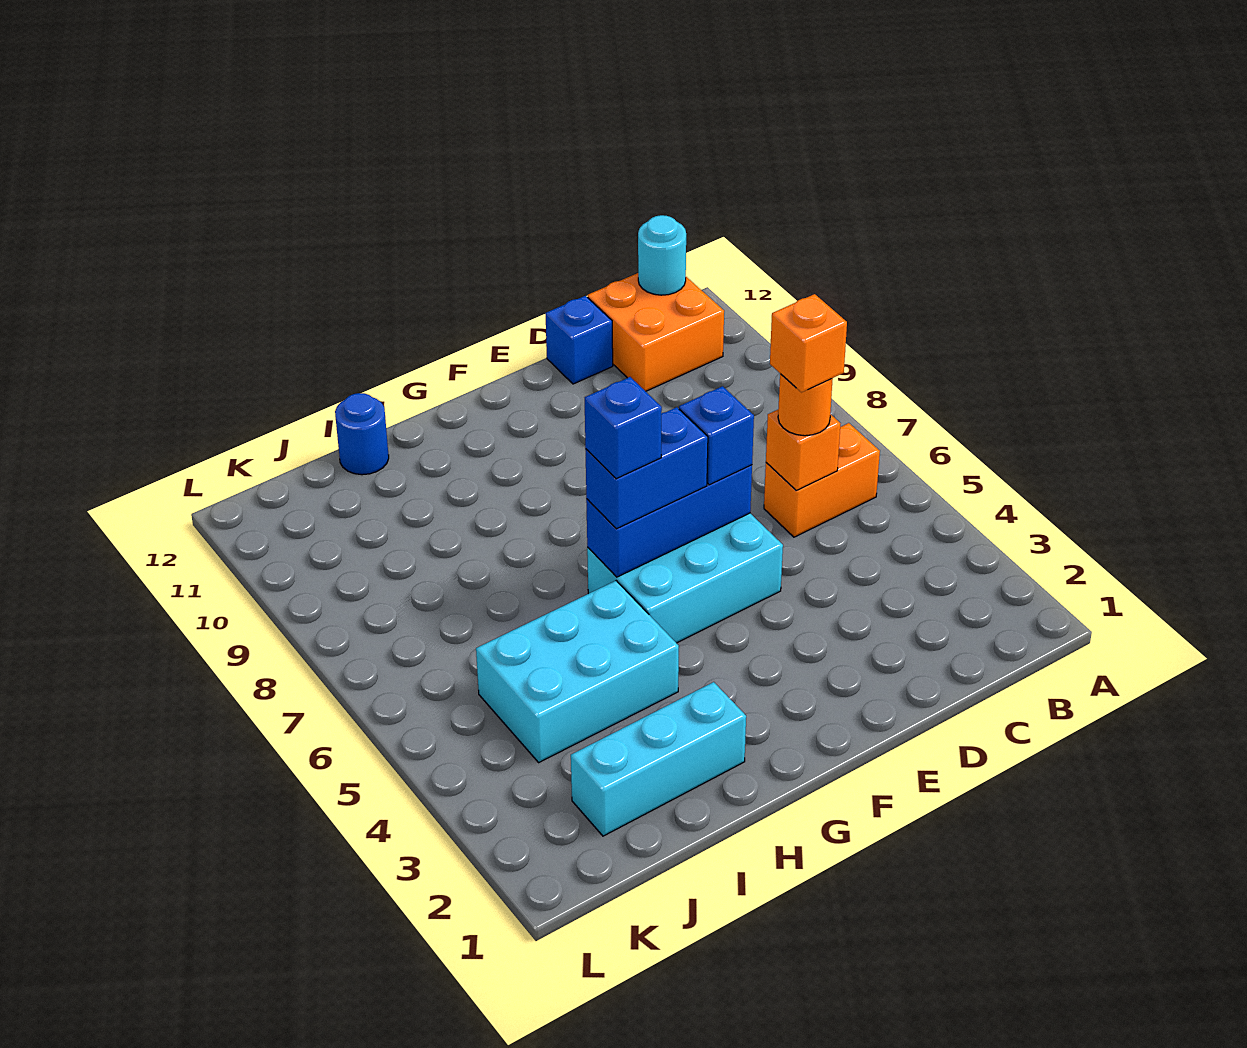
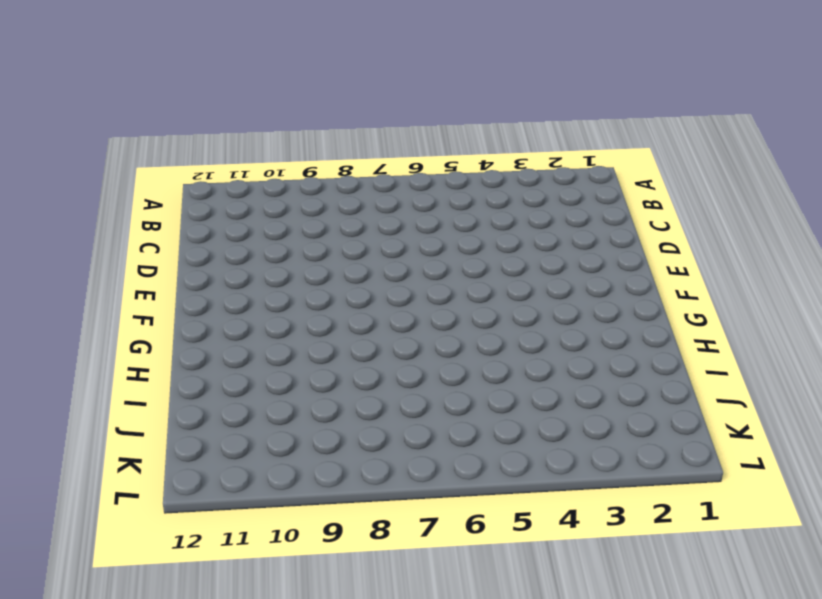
none -> orange brick B6:C6 level 1
none -> orange brick B11:C12 level 1
none -> blue brick D12 level 1

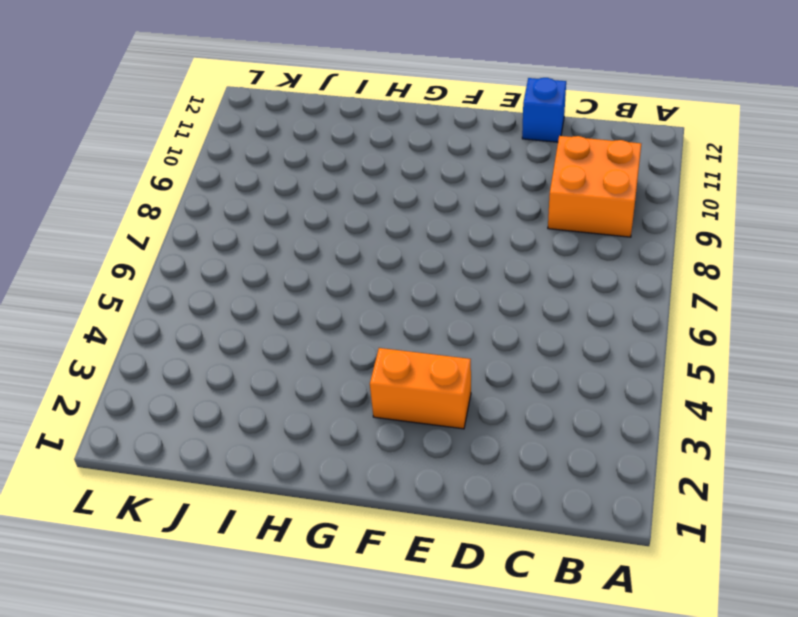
orange brick B9:C10 level 1 -> orange brick B11:C12 level 1
orange brick E3:F3 level 1 -> orange brick B6:C6 level 1
none -> cyan brick E5:G6 level 1
none -> cyan brick H2:J2 level 1
none -> cyan brick H4:J5 level 1

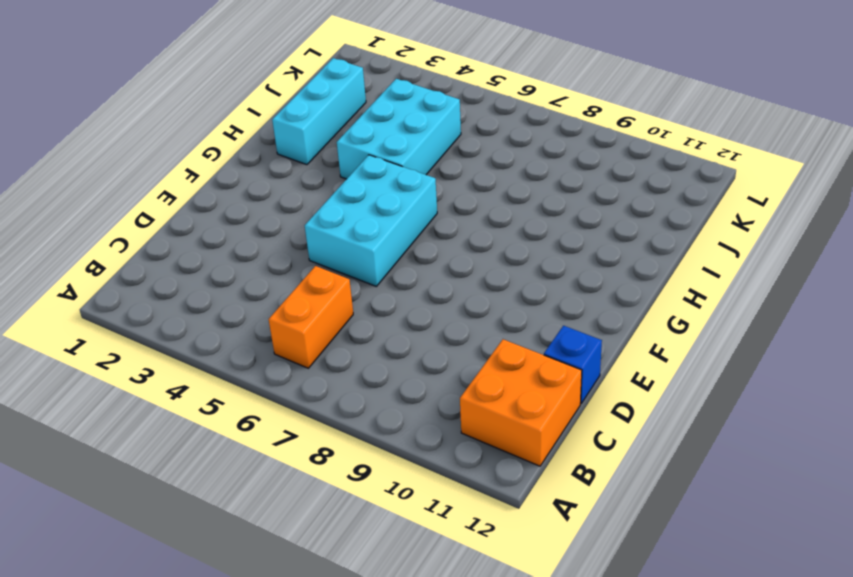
none -> blue round brick I12 level 1
none -> cyan round brick B12 level 2
none -> orange brick C6 level 2

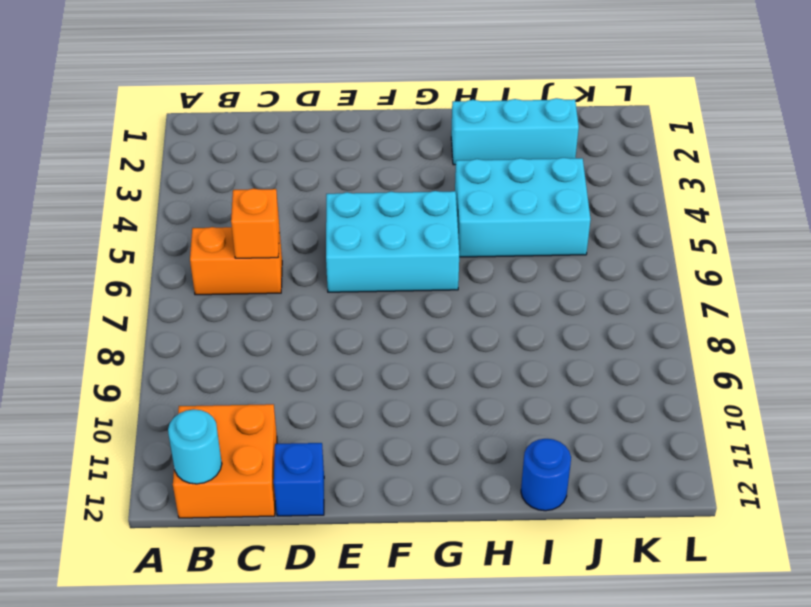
none -> blue brick E6:G6 level 2
none -> orange round brick C6 level 3
none -> blue brick E6 level 3

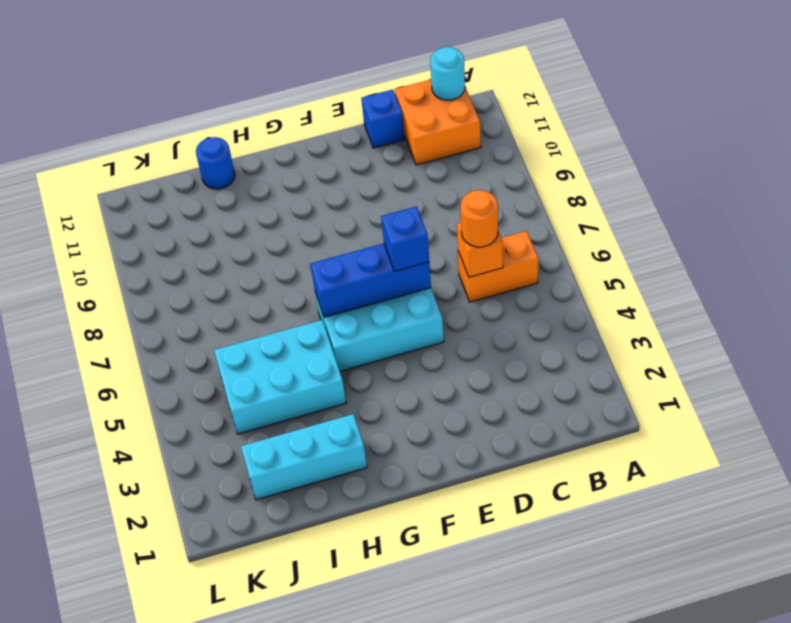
none -> blue brick F6:G6 level 3
none -> orange brick C6 level 4
none -> blue brick G6 level 4

